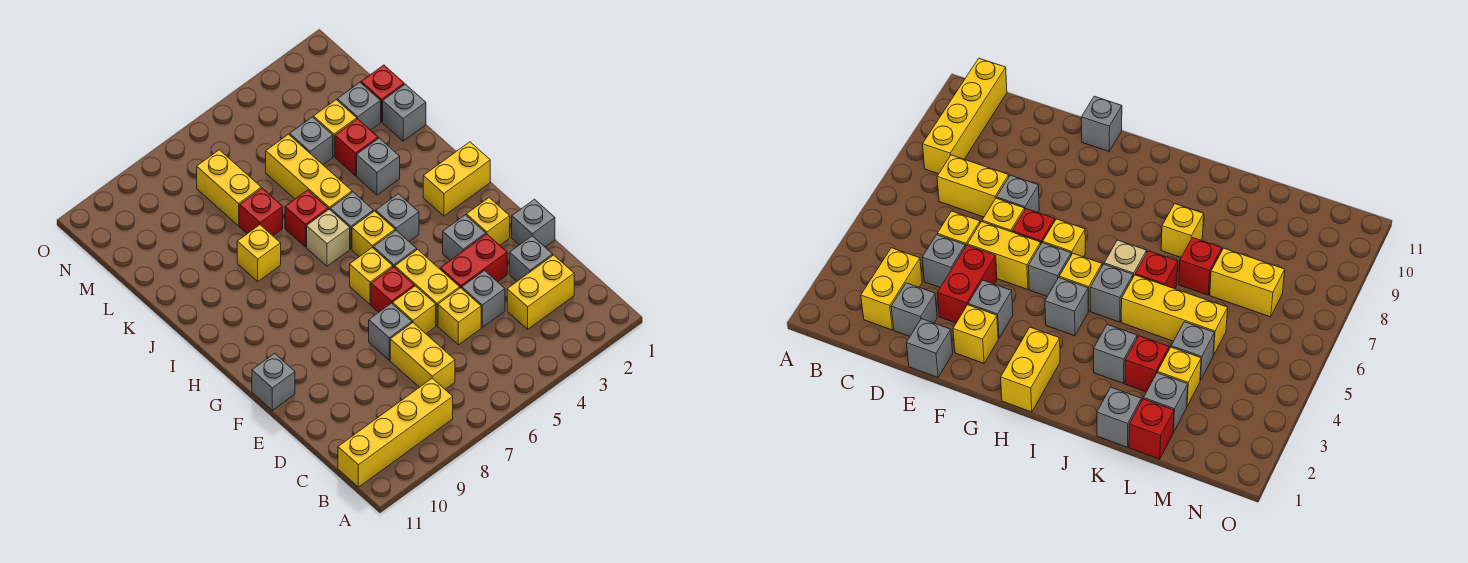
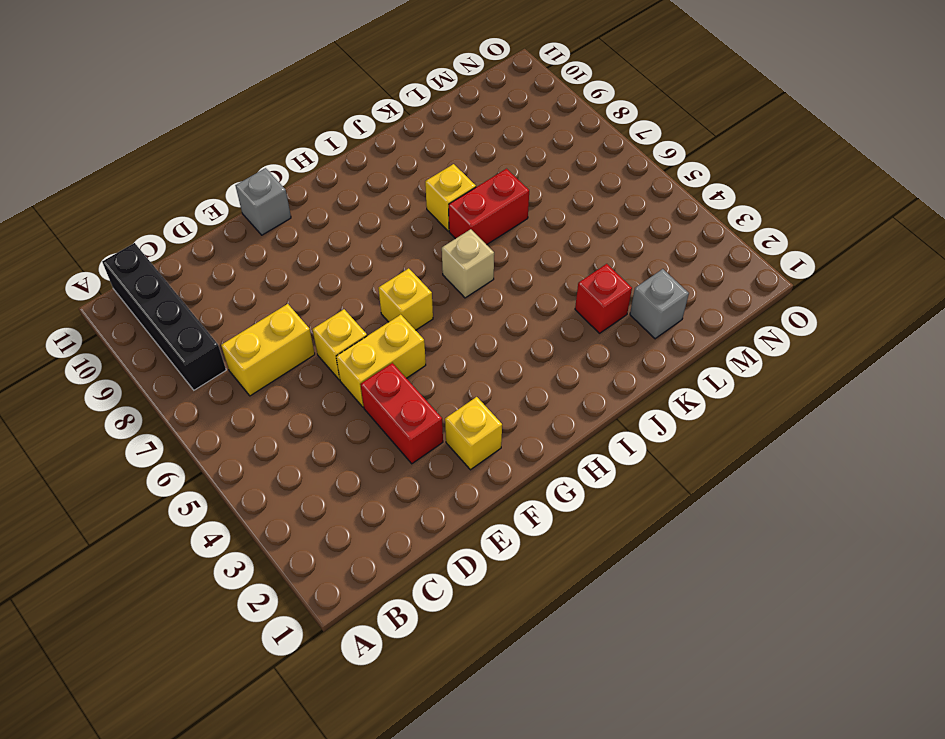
black brick B8:B11 level 1 -> yellow brick B8:B11 level 1
red brick J7:K7 level 1 -> red brick K7 level 1
none -> yellow brick C2:C3 level 1
none -> grey brick D2 level 1
none -> grey brick D4 level 1
none -> yellow brick D5 level 1

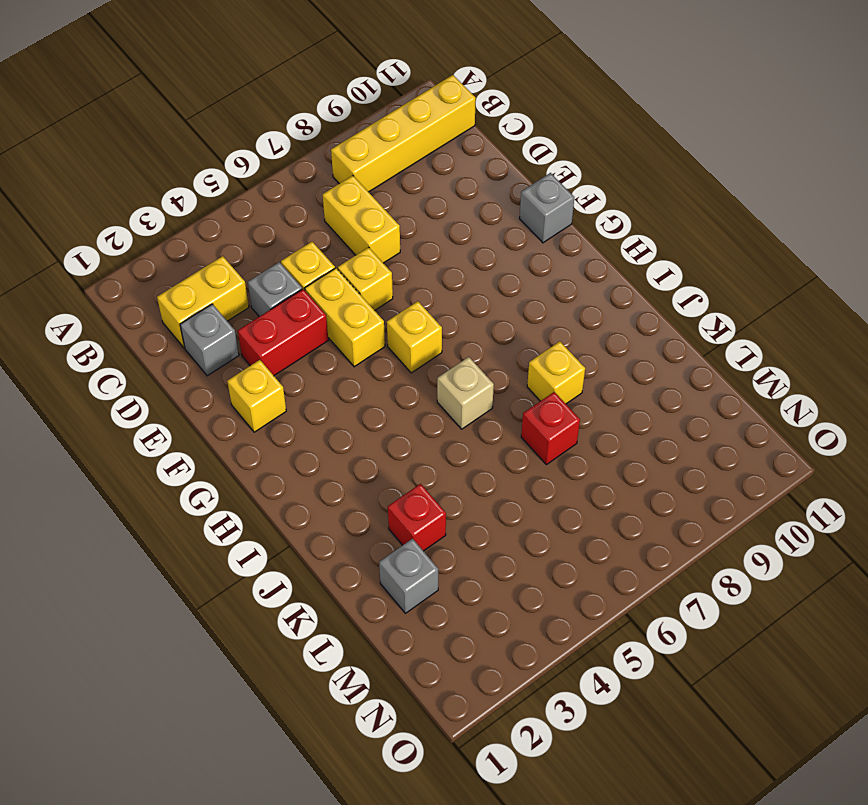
none -> grey brick E1 level 1
none -> grey brick E7 level 1
none -> grey brick F3 level 1
none -> red brick F6 level 1

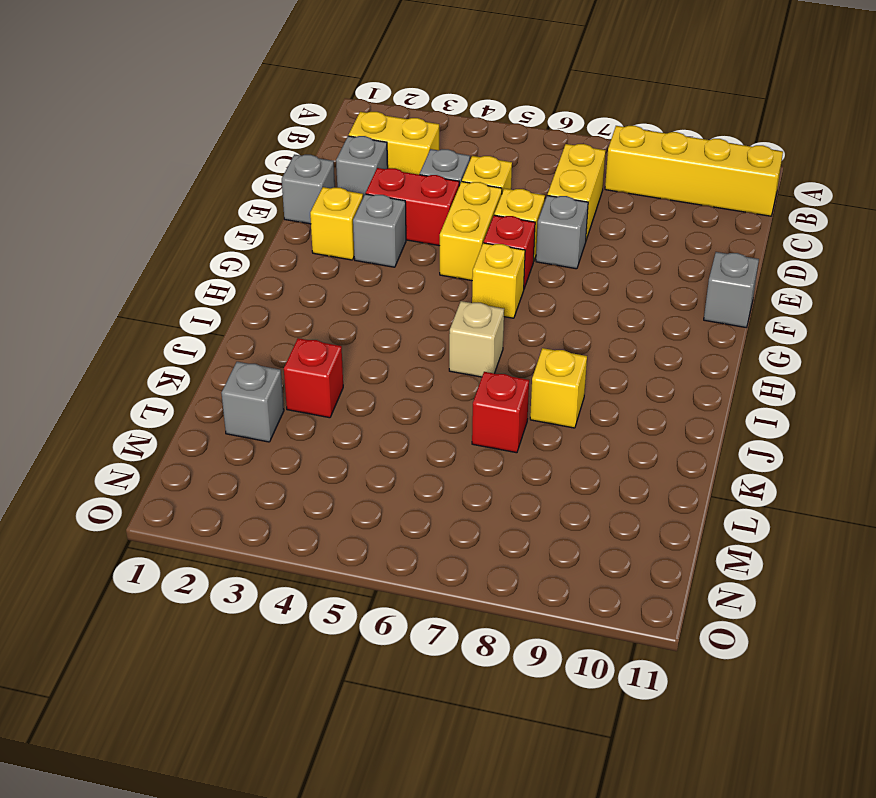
none -> grey brick G5 level 1
none -> yellow brick H1:H2 level 1
none -> grey brick H4 level 1
none -> yellow brick H5 level 1

